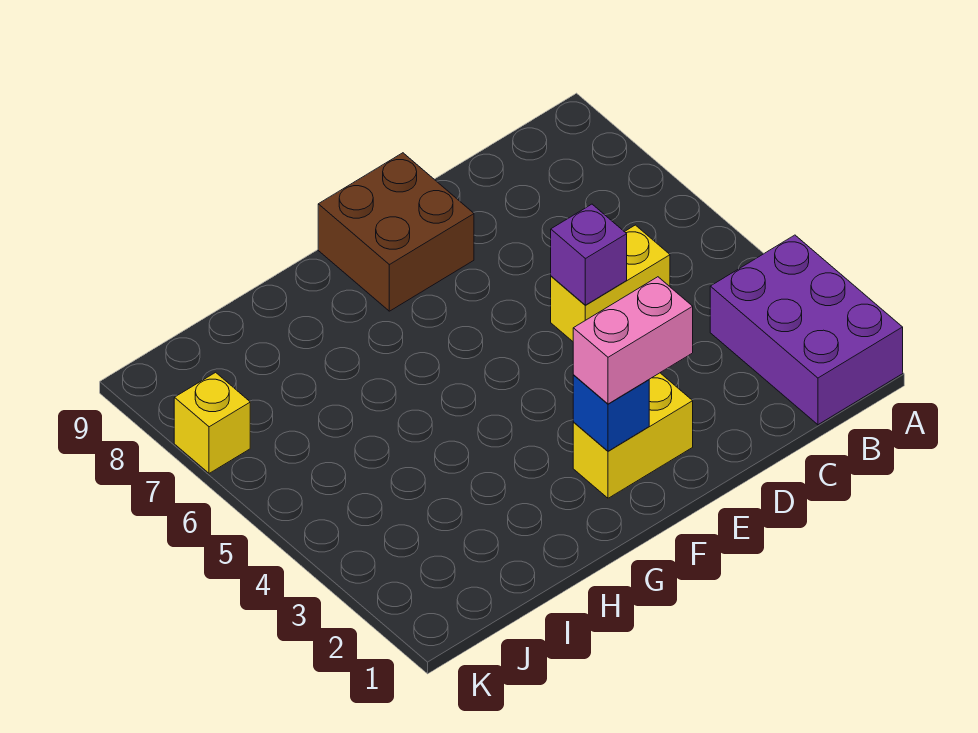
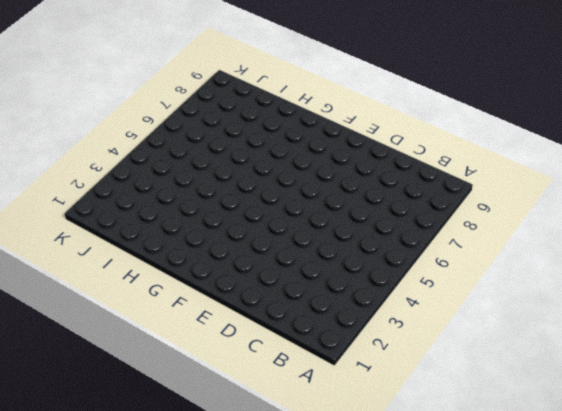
none -> purple brick A1:B3 level 1
none -> yellow brick C5:D5 level 1

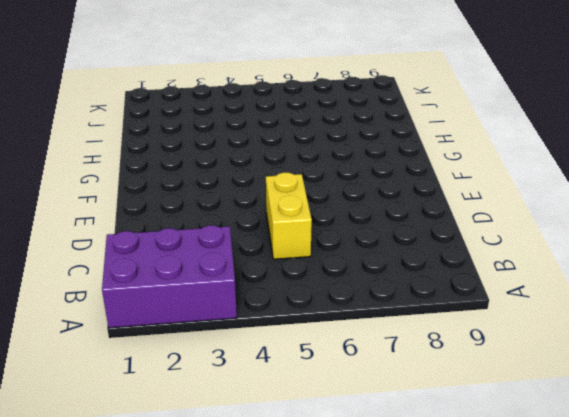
none -> yellow brick E2:F2 level 1
none -> brown brick E8:F9 level 1

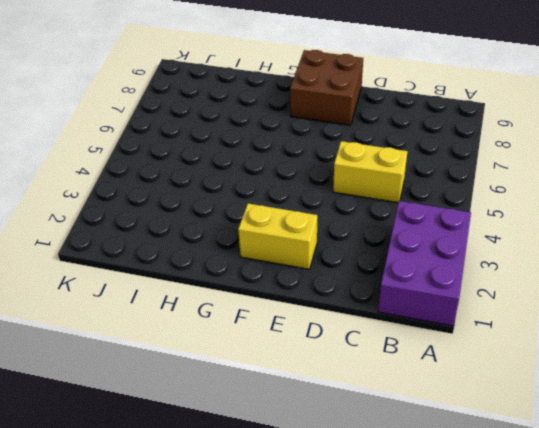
none -> yellow brick K7 level 1
none -> purple brick D5 level 2

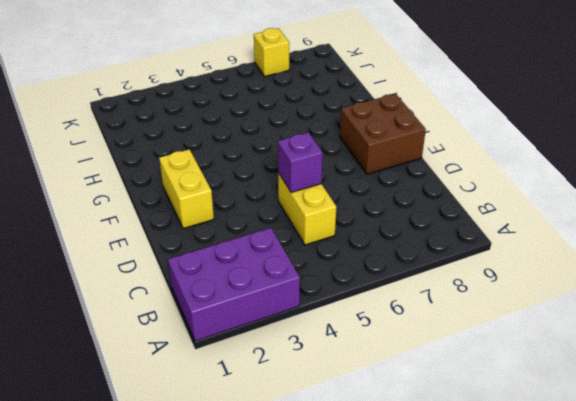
none -> blue brick F2 level 2
none -> pink brick E2:F2 level 3

